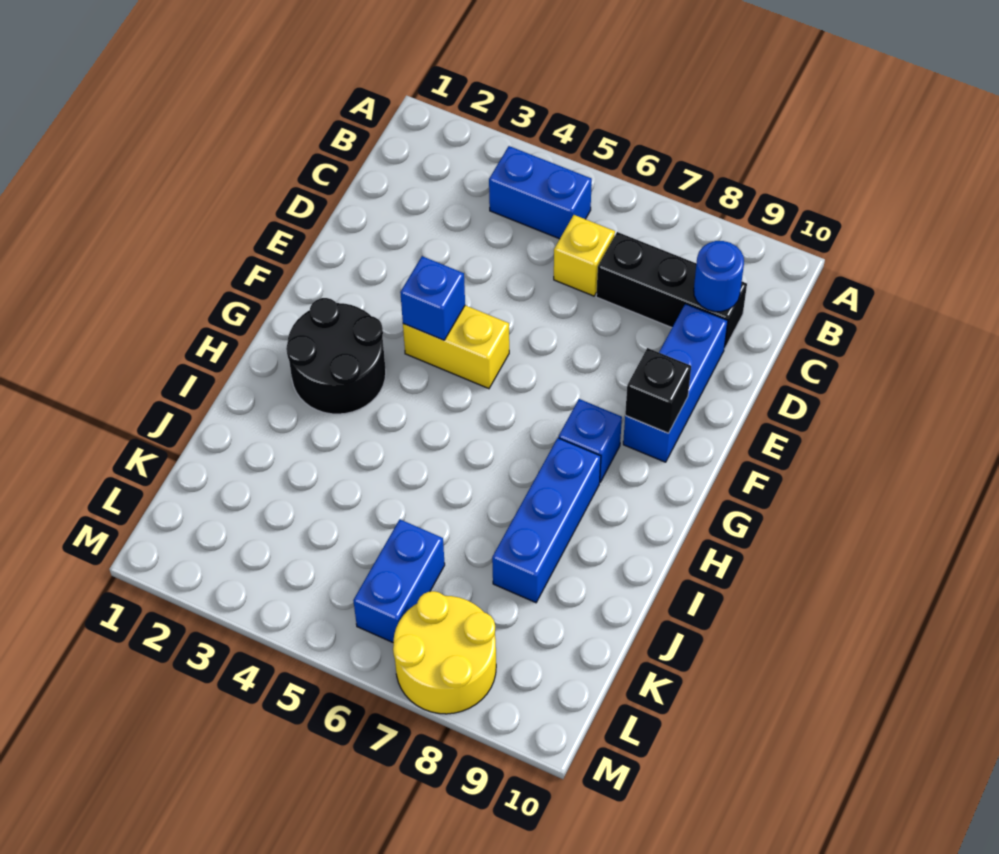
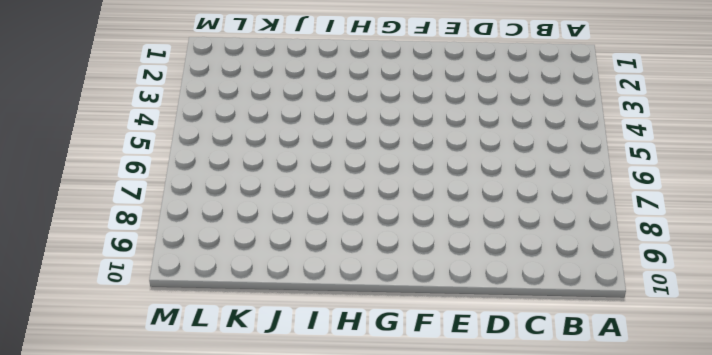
none -> blue brick B4:B5 level 1
none -> yellow brick C6 level 1
none -> black brick C7:C9 level 1

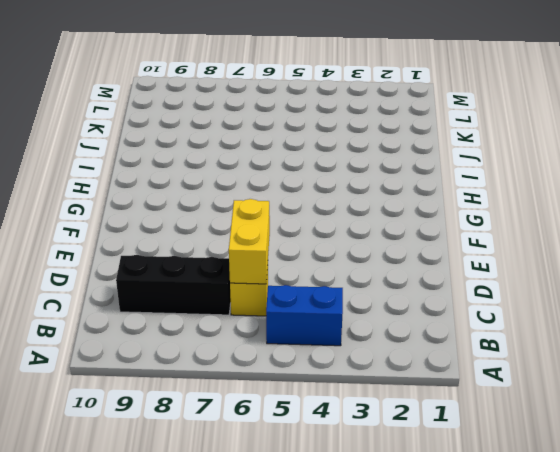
yellow brick C6:D6 level 2 -> yellow brick F4:F5 level 1
none -> blue brick D9:F9 level 1
none -> black round brick G2:H3 level 1
none -> blue brick G8 level 1

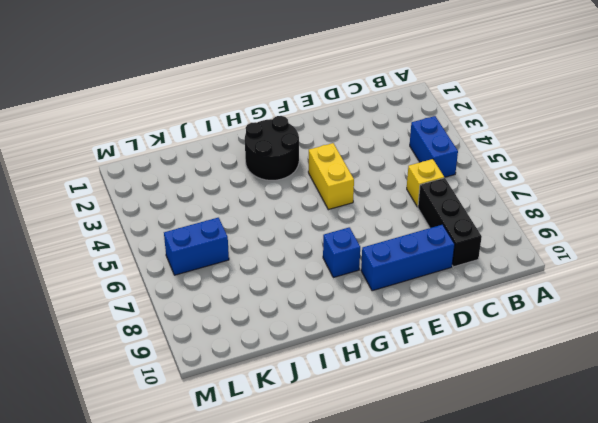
none -> blue brick H8:J8 level 1
none -> yellow round brick L7:M8 level 1
none -> blue round brick C9 level 2

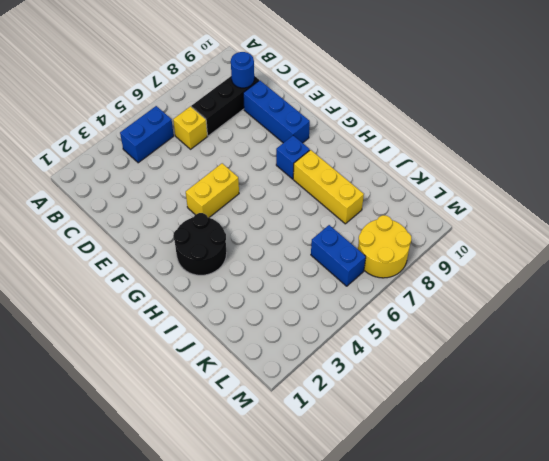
yellow brick H8:J8 level 1 -> blue brick H8:J8 level 1
none -> blue brick F4 level 2
none -> black brick F9 level 2

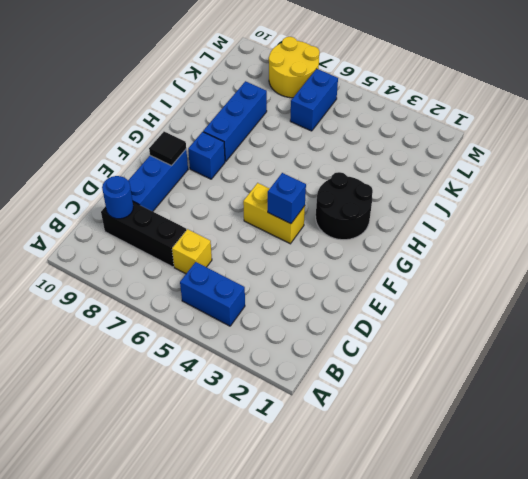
black tile F9 level 2 -> black brick F9 level 2

